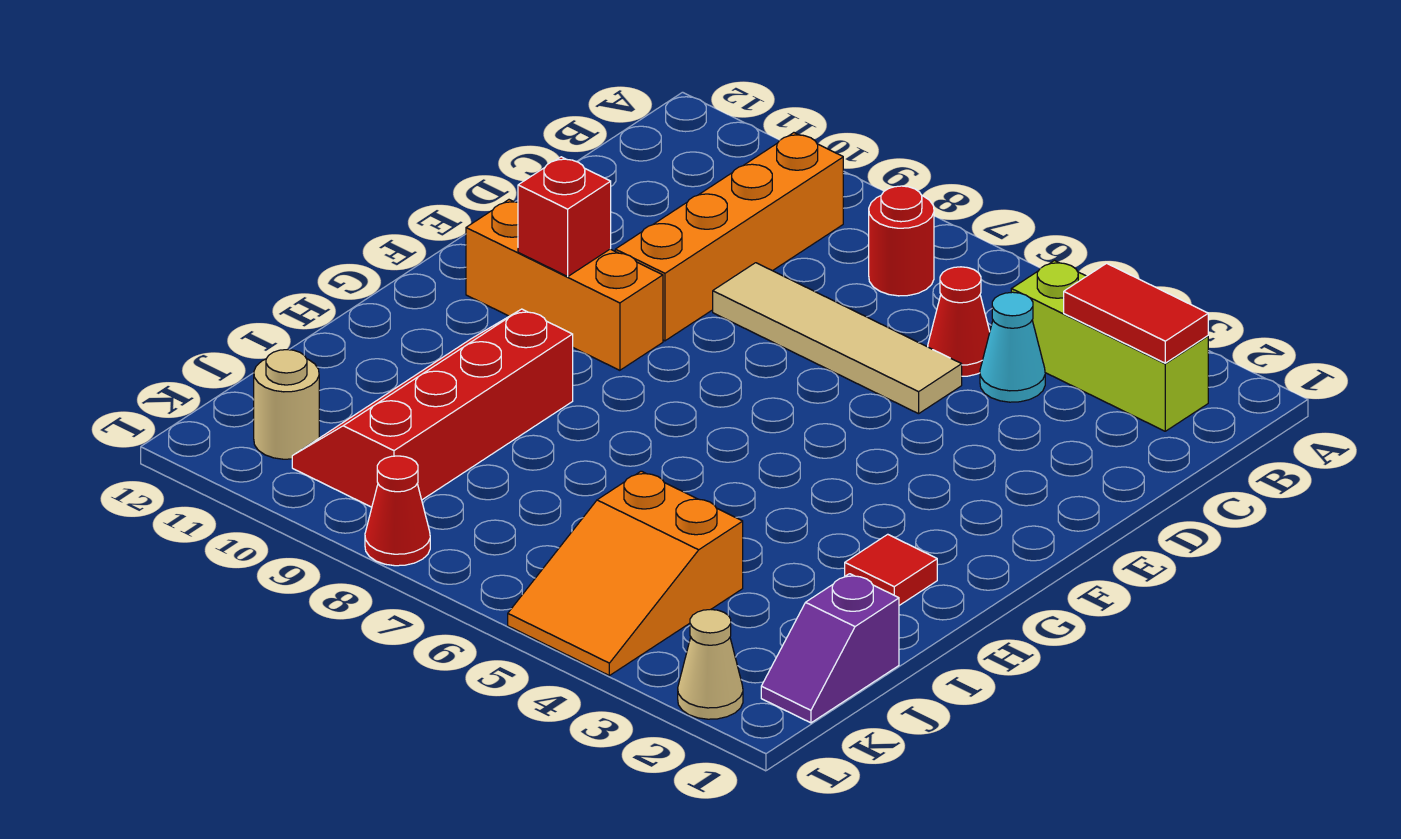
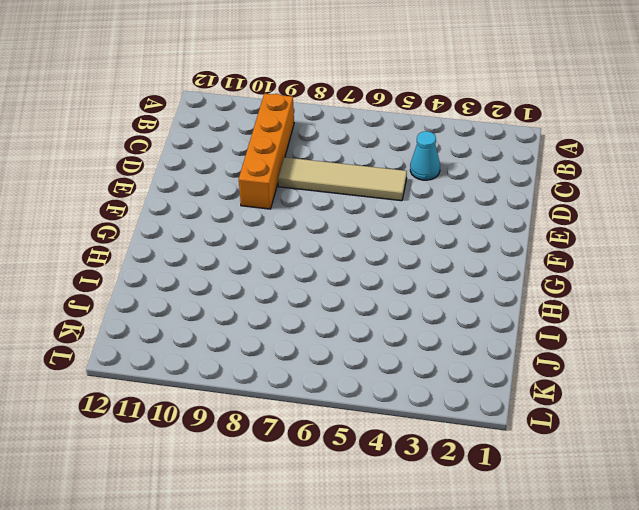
none -> lime brick B2:B4 level 1
none -> red round brick B7 level 1
none -> red cone C5 level 1

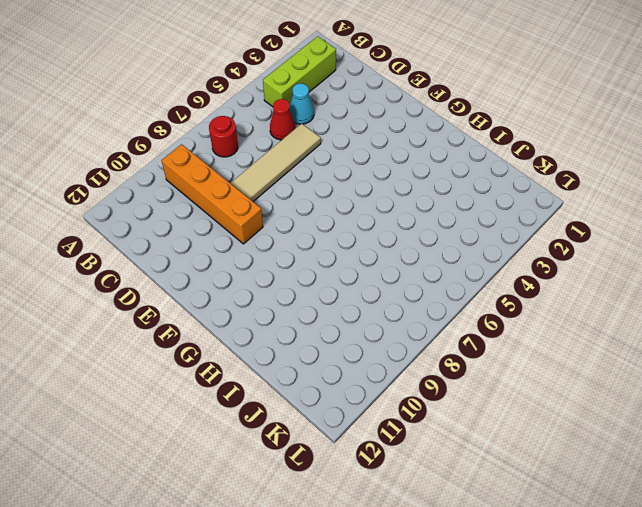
none -> orange brick F9:F11 level 1
none -> red tile H2 level 1
none -> red slope H9:K10 level 1 top 9

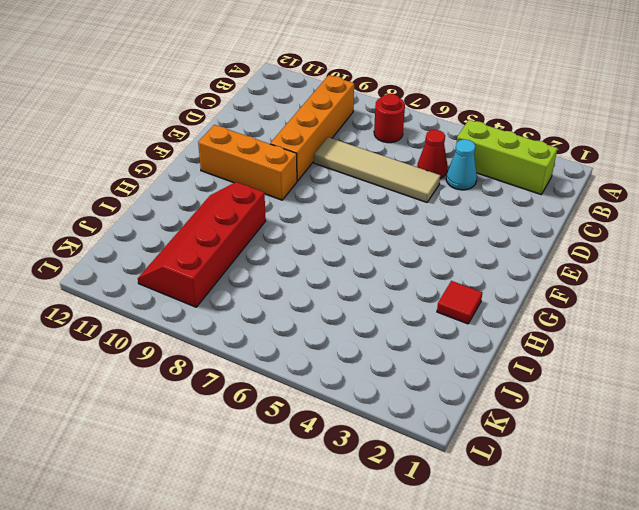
none -> purple slope J1:K1 level 1 top J
none -> orange slope J4:L5 level 1 top J
none -> tan round brick K11 level 1

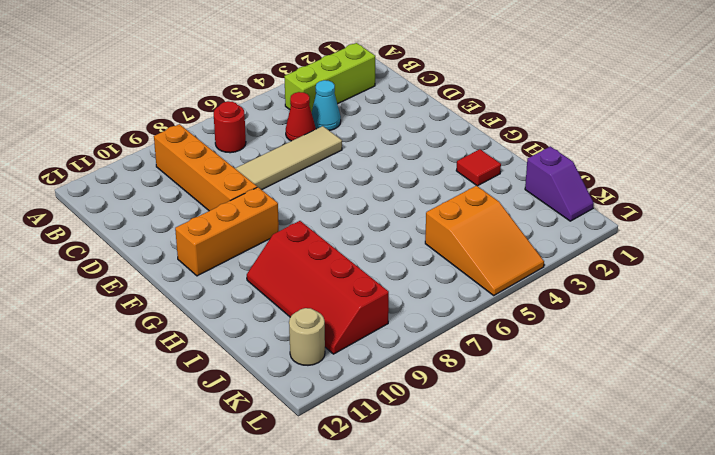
none -> tan cone L2 level 1
none -> red cone L8 level 1
none -> red tile B2:B3 level 2

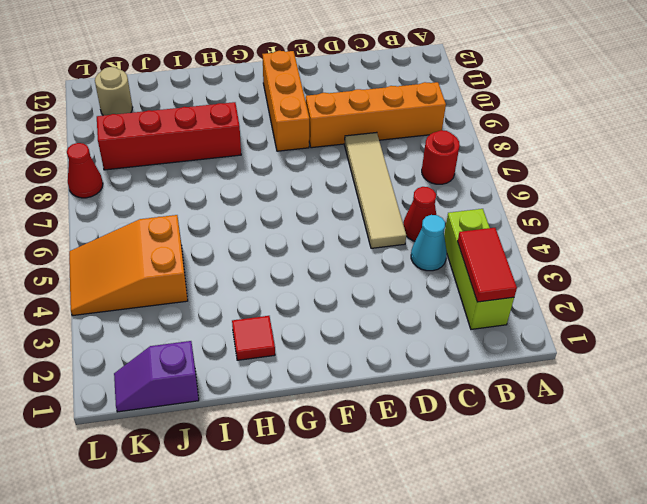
none -> tan cone L2 level 1
none -> red brick F10 level 2

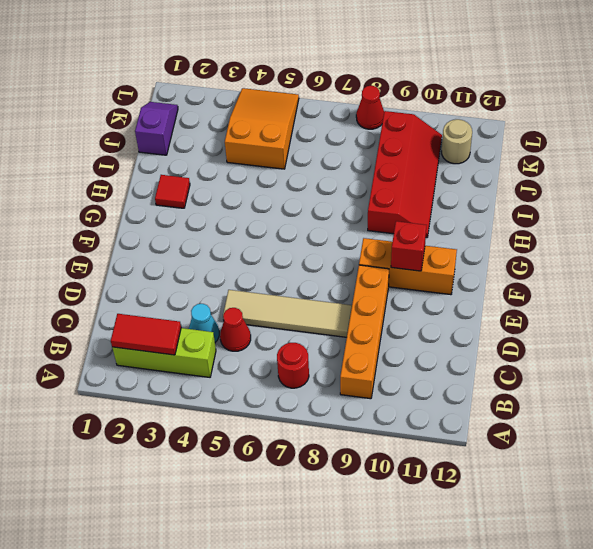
none -> tan cone L2 level 1

